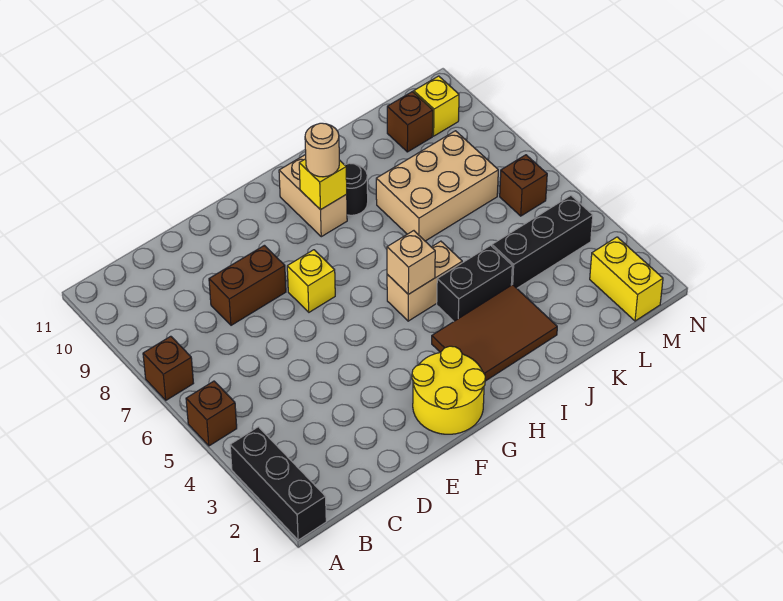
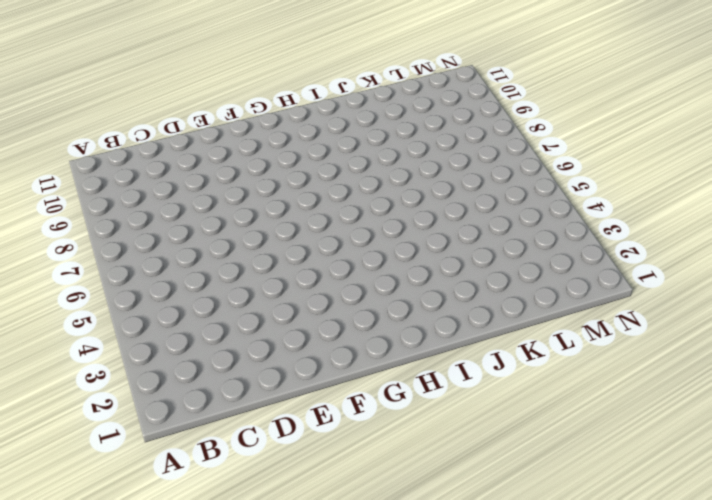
none -> black brick A1:A3 level 1
none -> brown brick A5 level 1
none -> brown brick A7 level 1

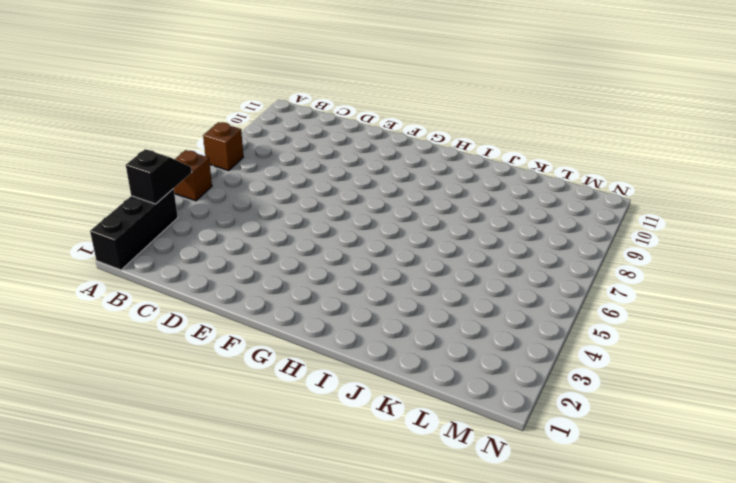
black slope A3:A4 level 2 top 3 -> none
none -> brown brick D8:E8 level 1
none -> yellow round brick F1:G2 level 1
none -> yellow brick F7 level 1

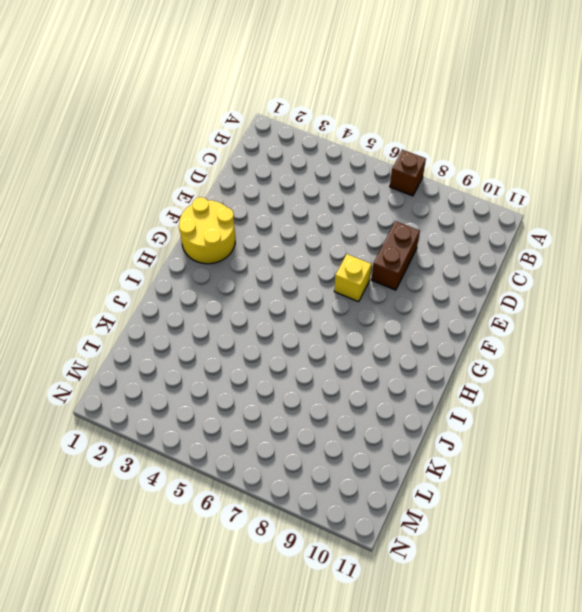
none -> black brick A1:A3 level 1
none -> brown brick A5 level 1
none -> brown tile H2:J3 level 1

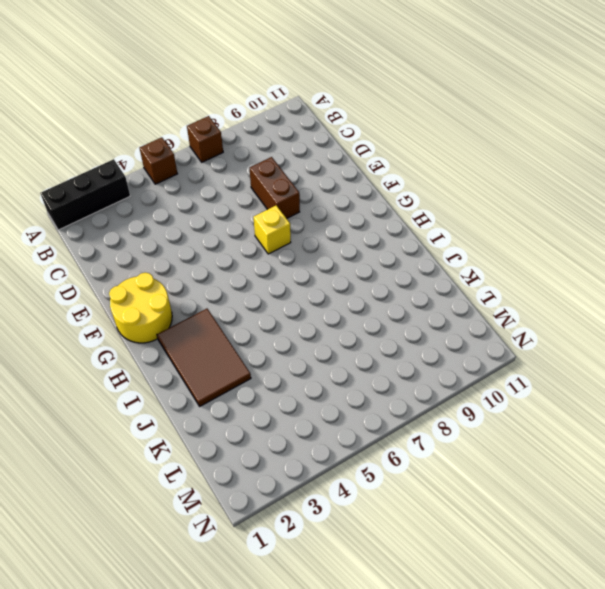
none -> tan brick H5:I5 level 1
none -> tan brick H9:H10 level 1
none -> black brick I4:J4 level 1

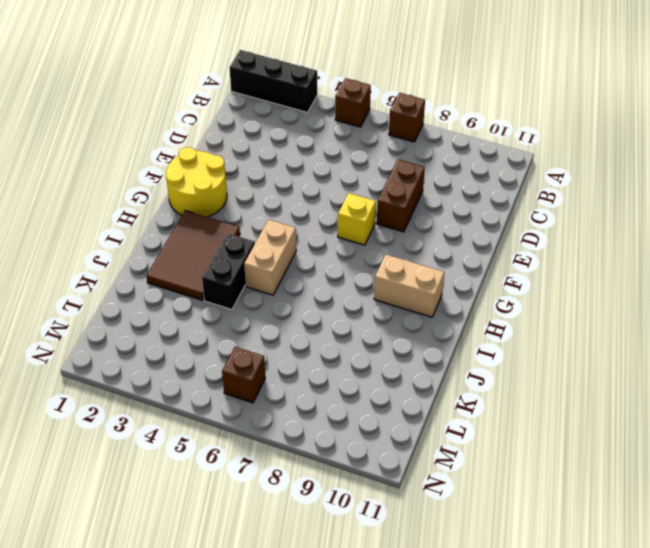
none -> black round brick I9 level 1
none -> tan brick J7:L8 level 1
none -> black brick K4:M4 level 1

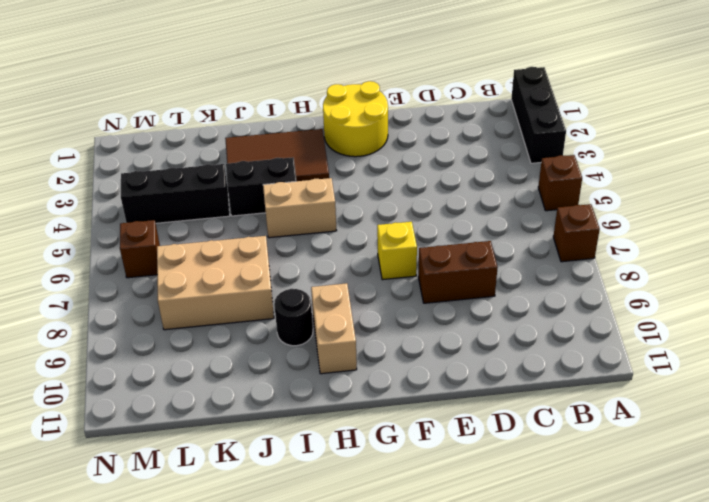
none -> brown brick L10 level 1
none -> yellow brick M1:M2 level 1
none -> yellow brick M10 level 1

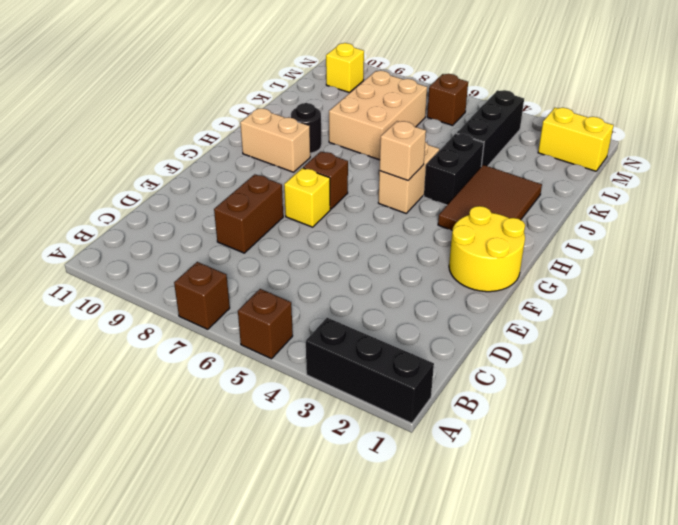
brown brick G7 level 1 -> brown brick L10 level 1
none -> yellow brick H9 level 2
none -> tan round brick H9 level 3

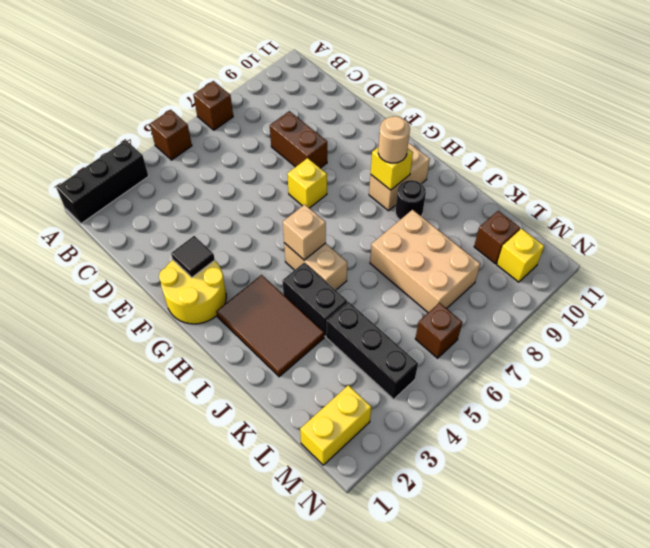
black tile F2 level 2 -> none

